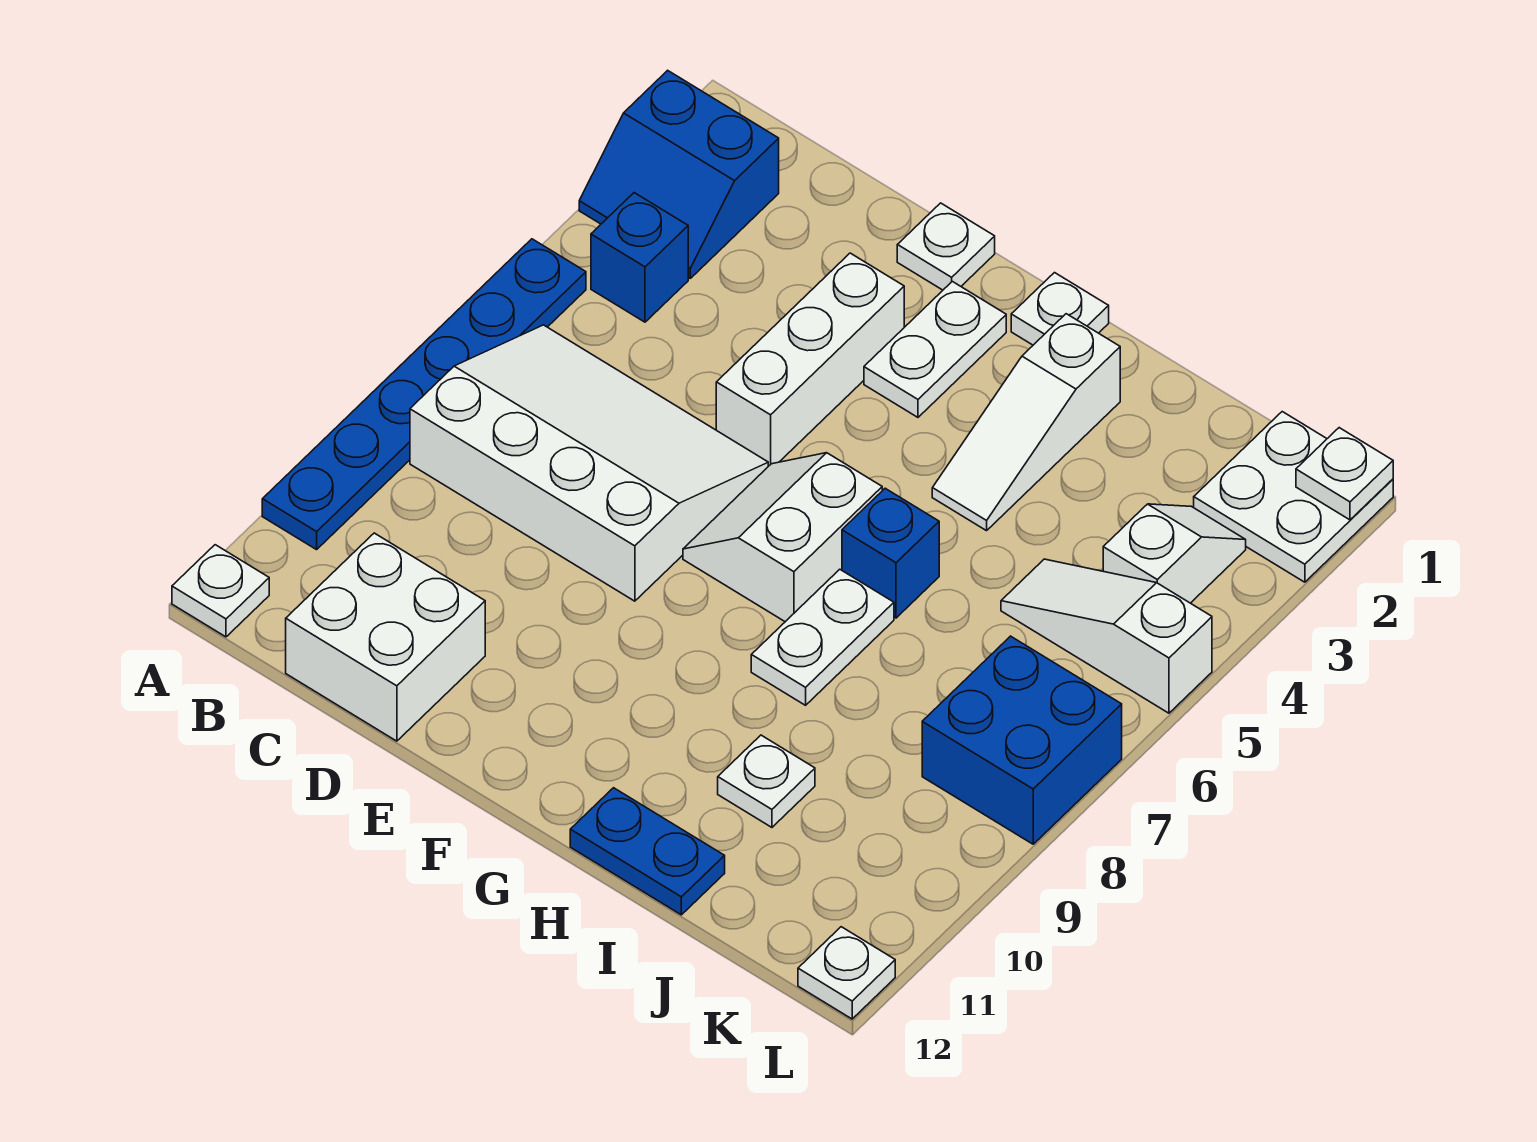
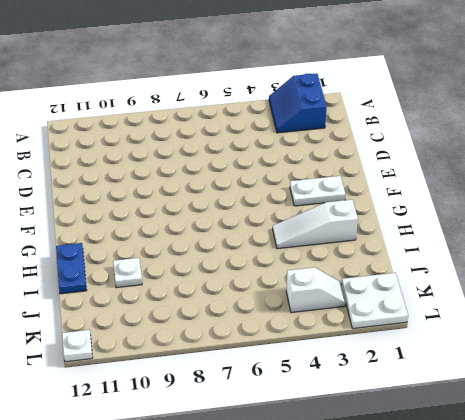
none -> blue plate A5:A10 level 1
none -> white plate A12 level 1
none -> blue brick B4 level 1

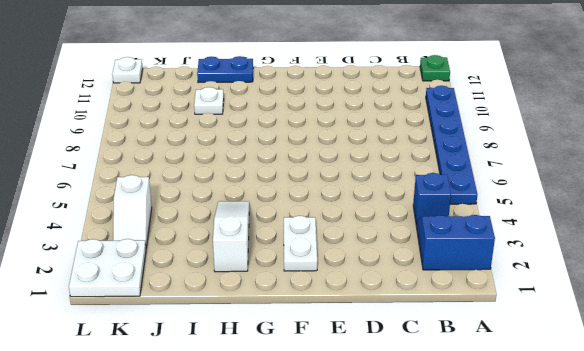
green plate A12 level 1 -> white plate A12 level 1
none -> white slope B6:E8 level 1 top 8
none -> white brick C11:D12 level 1
none -> white plate E1 level 1

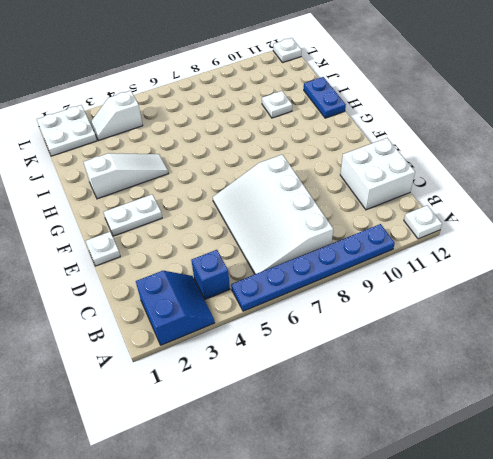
none -> white brick E3:E5 level 1
none -> white slope F6:G7 level 1 top G
none -> white plate G1 level 1

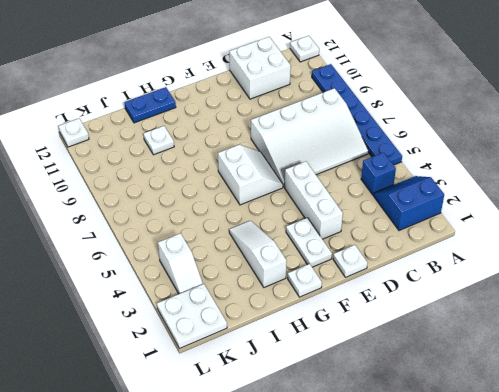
none -> blue brick H6 level 1
none -> white plate H7:H8 level 1
none -> white slope J5:L5 level 1 top L

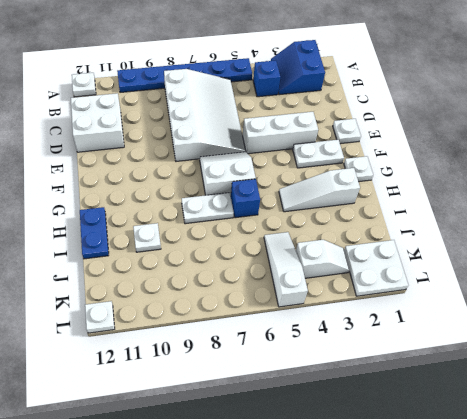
none -> blue brick K7:L8 level 1
none -> white plate L1 level 2

